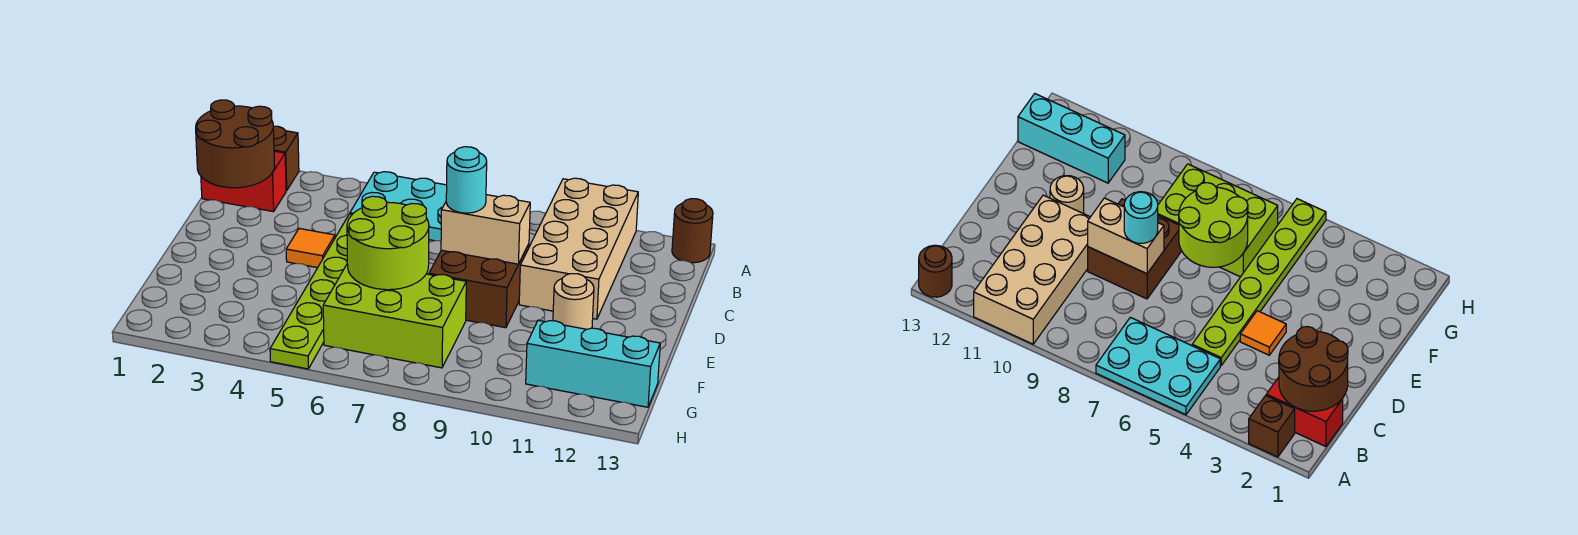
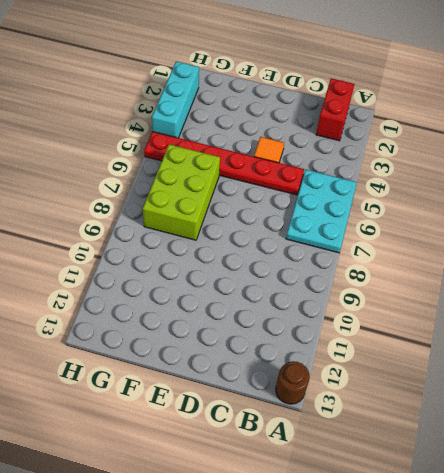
red plate C5:H5 level 1 -> lime plate C5:H5 level 1
cyan brick H2:H4 level 1 -> cyan brick G11:G13 level 1
none -> brown brick A2 level 1
none -> tan brick A10:D11 level 1
none -> brown brick D8:E9 level 1

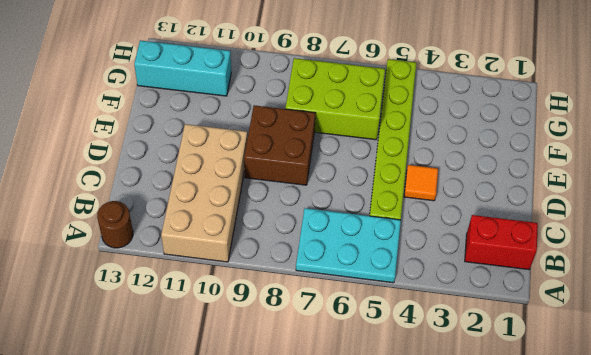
none -> brown brick A2 level 1
none -> tan round brick E11 level 1
none -> brown round brick B1:C2 level 2

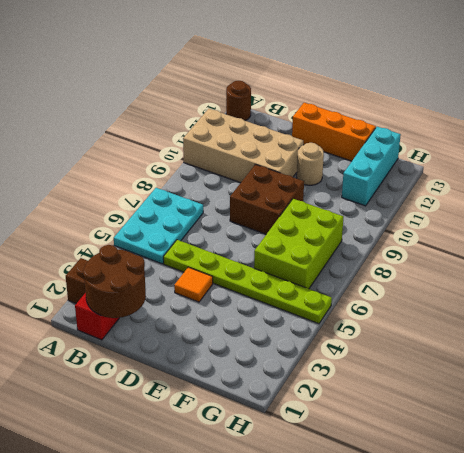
orange brick D13:F13 level 1 -> none
none -> tan brick D8:D9 level 2
none -> lime round brick E6:F7 level 2
none -> cyan round brick D8 level 3

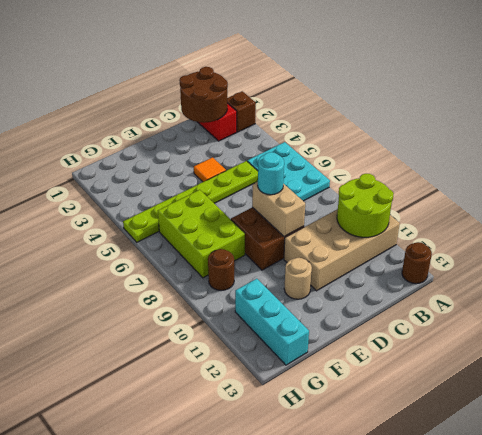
lime round brick A10:B11 level 2 -> lime round brick E6:F7 level 2
brown round brick G9 level 1 -> none

